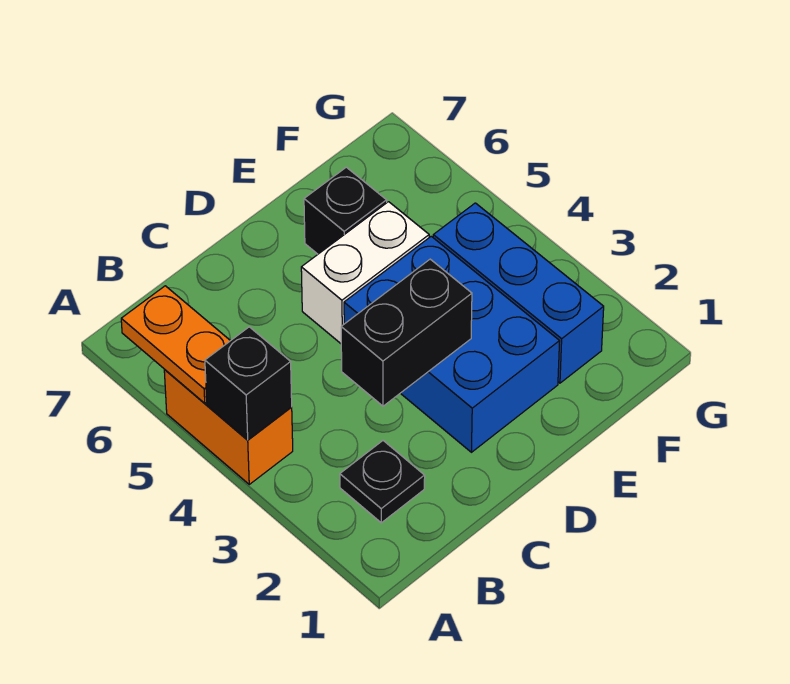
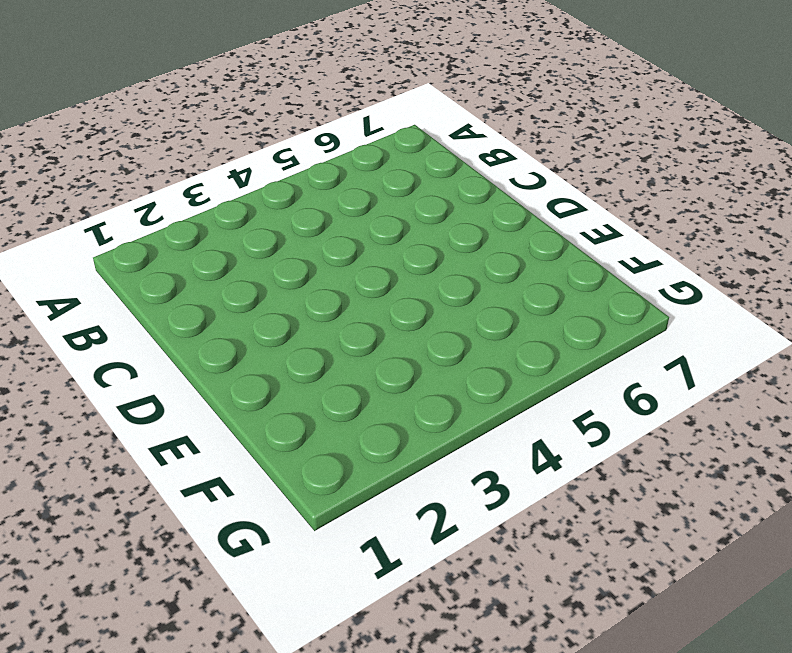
none -> orange brick A4:A5 level 1
none -> black plate B2 level 1

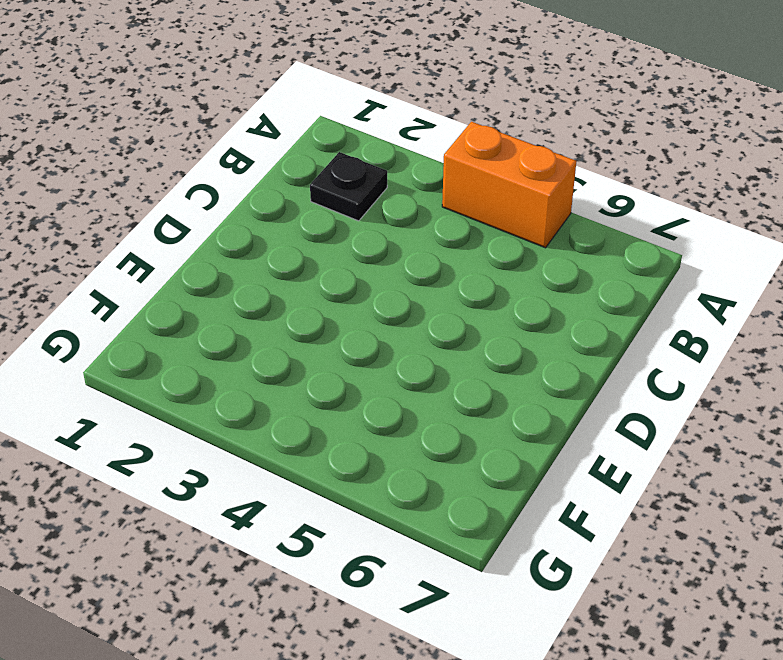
none -> blue brick D2:E4 level 1
none -> white brick D5:E5 level 1

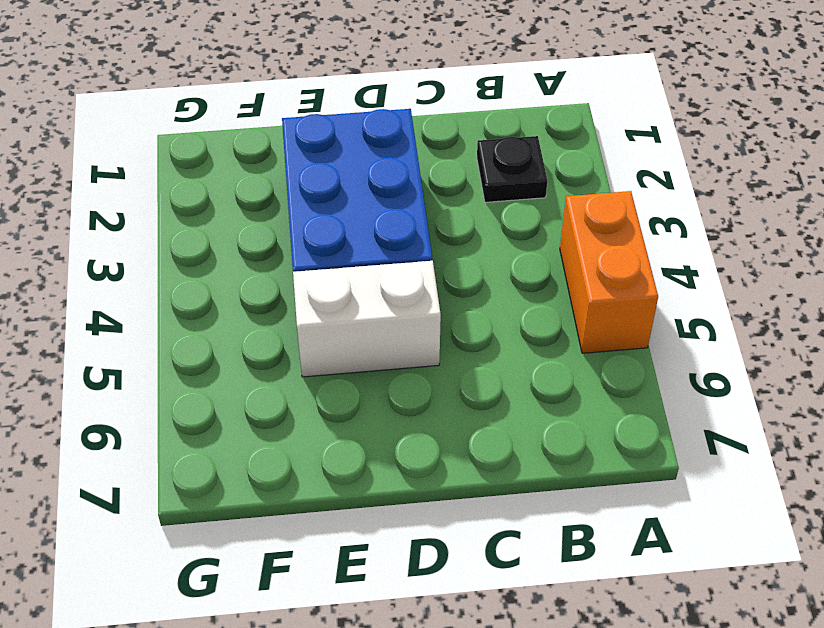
none -> black brick E6 level 1
none -> blue brick F2:F4 level 1

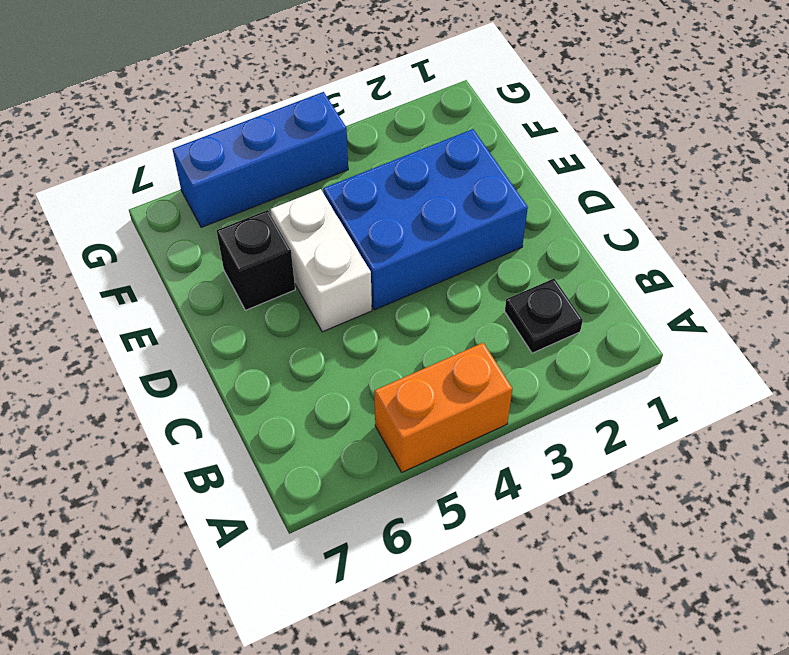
blue brick G4:G6 level 1 -> blue brick F2:F4 level 1
none -> black brick A4 level 2
none -> orange plate A5:A6 level 2

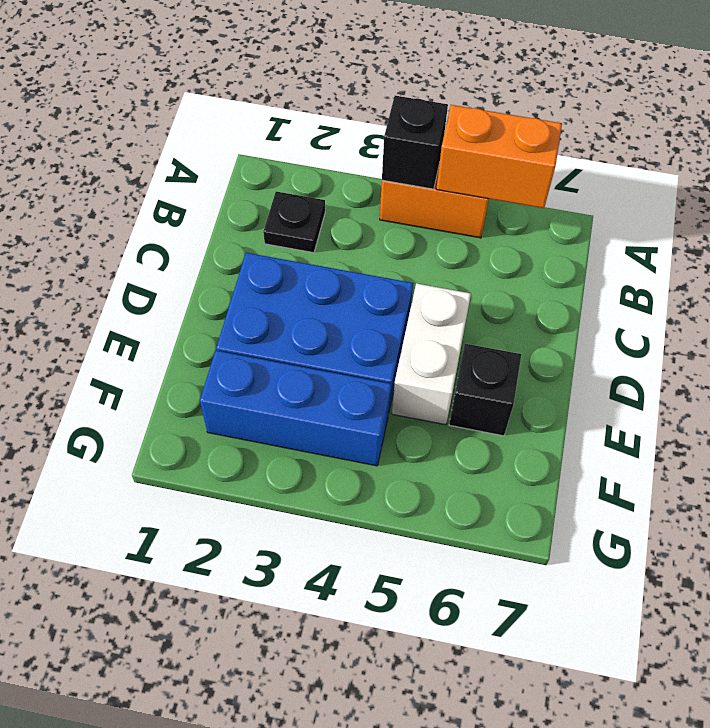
orange brick A5:A6 level 2 -> orange plate A5:A6 level 2
none -> black brick C3:D3 level 2

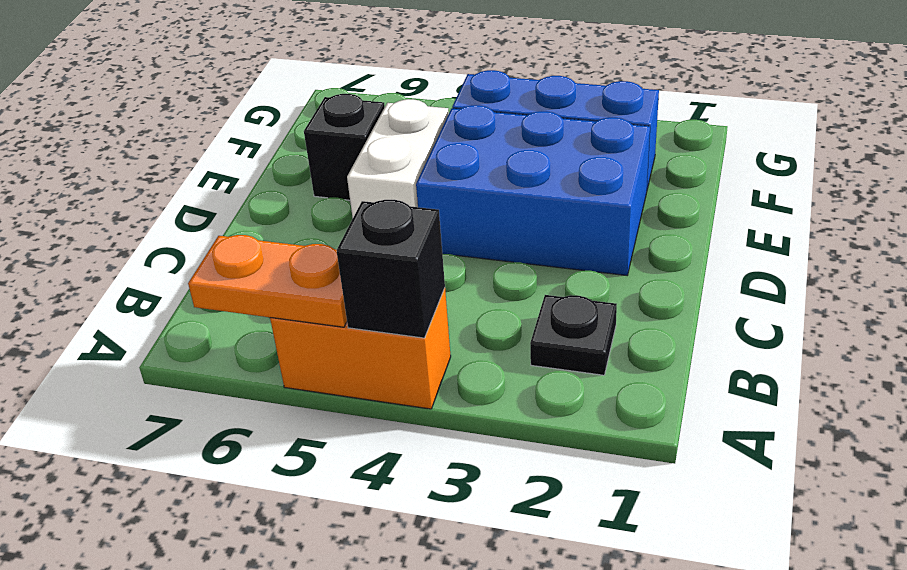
none -> black brick C3:D3 level 2

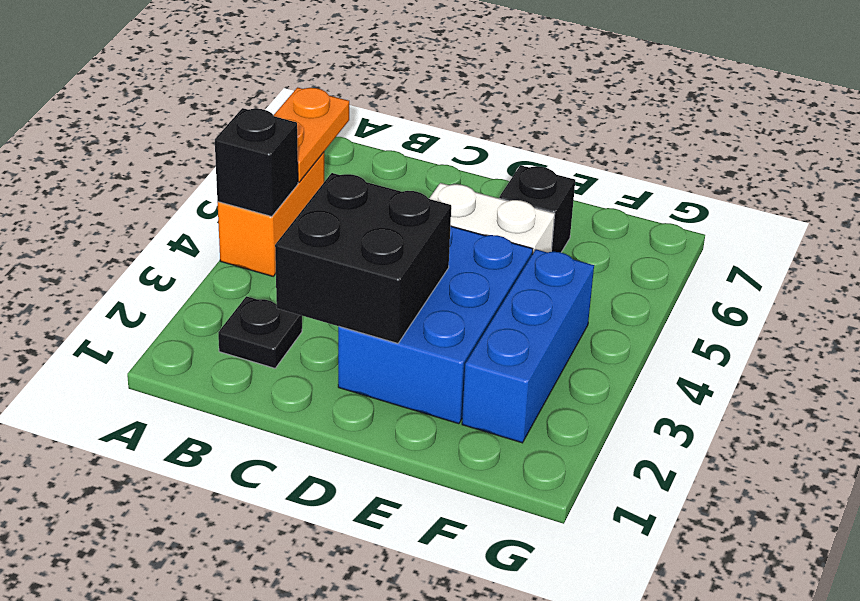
black brick C2:D3 level 2 -> black brick C3:D3 level 2

